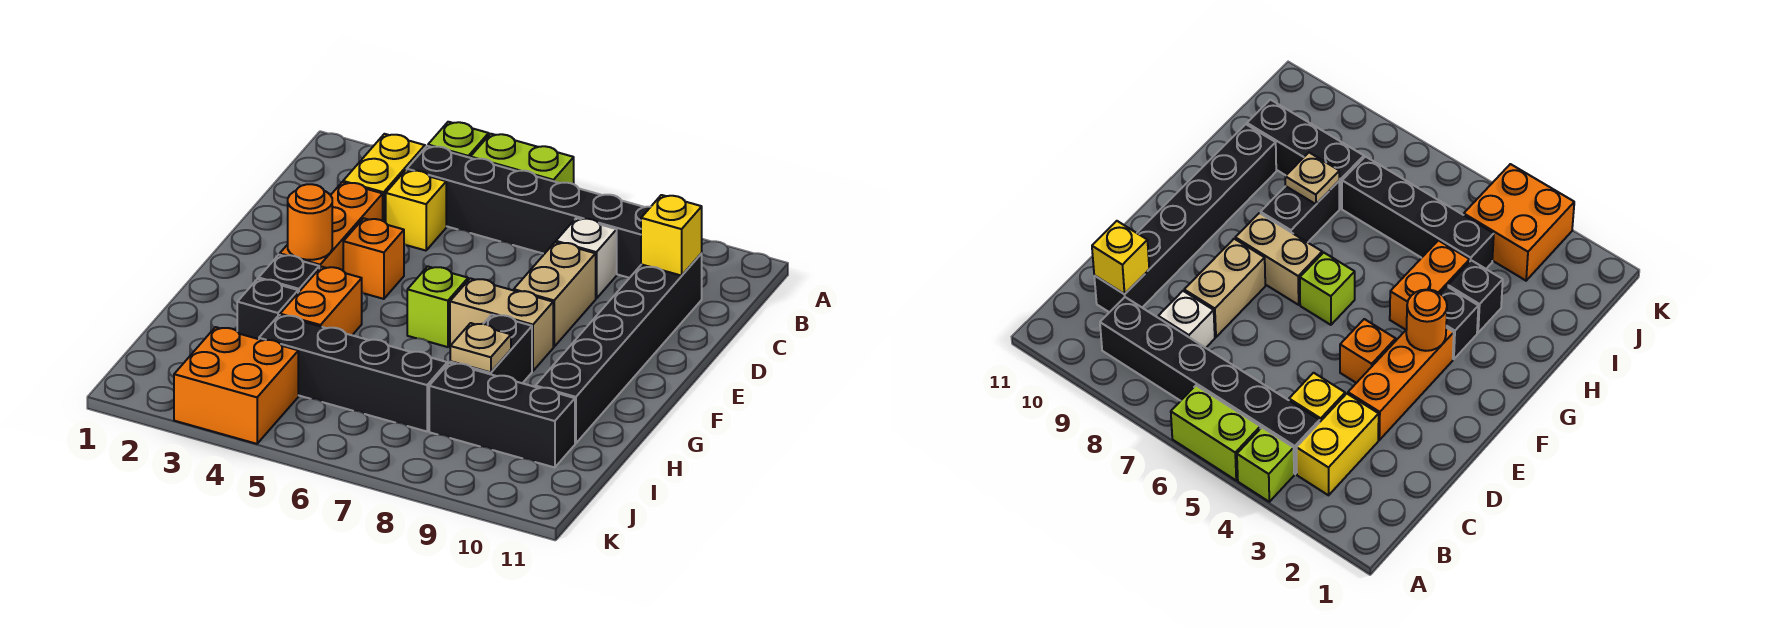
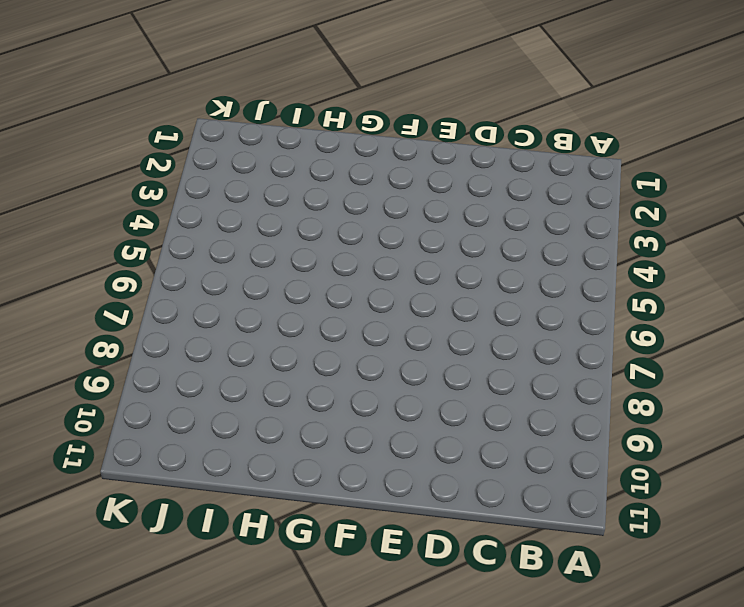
none -> lime brick A4 level 1
none -> lime brick A5:A6 level 1
none -> yellow brick B3:C3 level 1

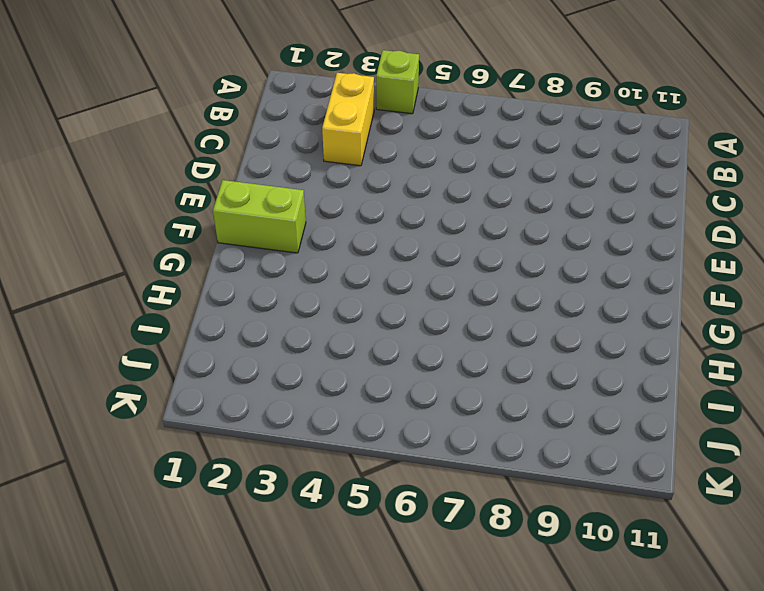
lime brick F1:F2 level 1 -> lime brick A5:A6 level 1
none -> black brick B4:B9 level 1
none -> yellow brick C4 level 1
none -> white brick C8 level 1

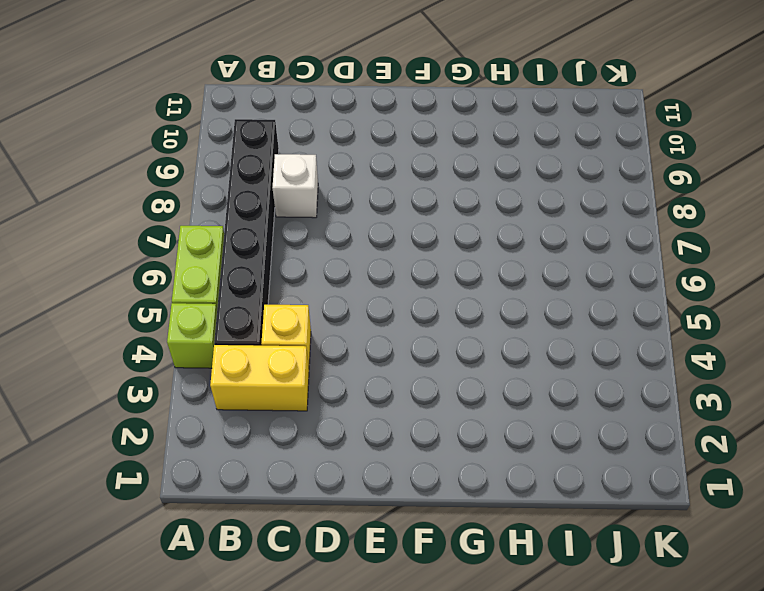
none -> black brick C10:H10 level 1
none -> orange brick D3:F3 level 1
none -> tan brick D8:E8 level 1

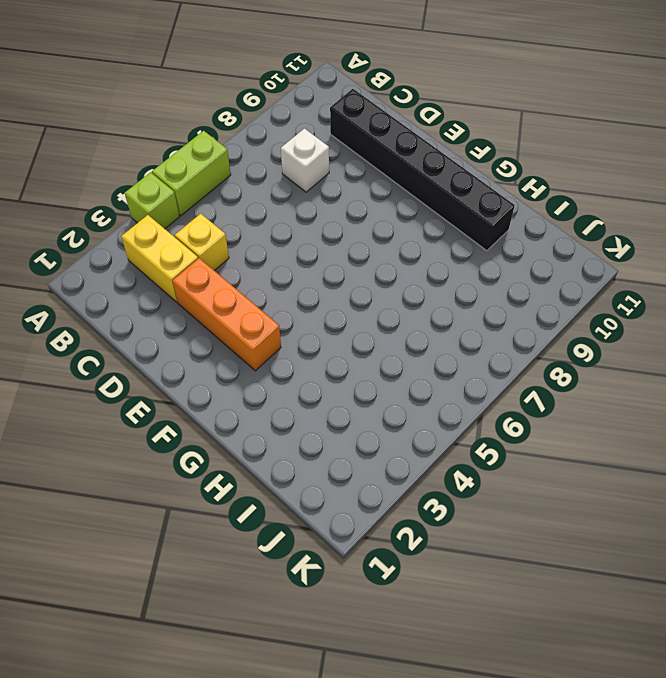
none -> black brick B4:B9 level 1
none -> tan brick D8:E8 level 1
none -> orange brick E4 level 1

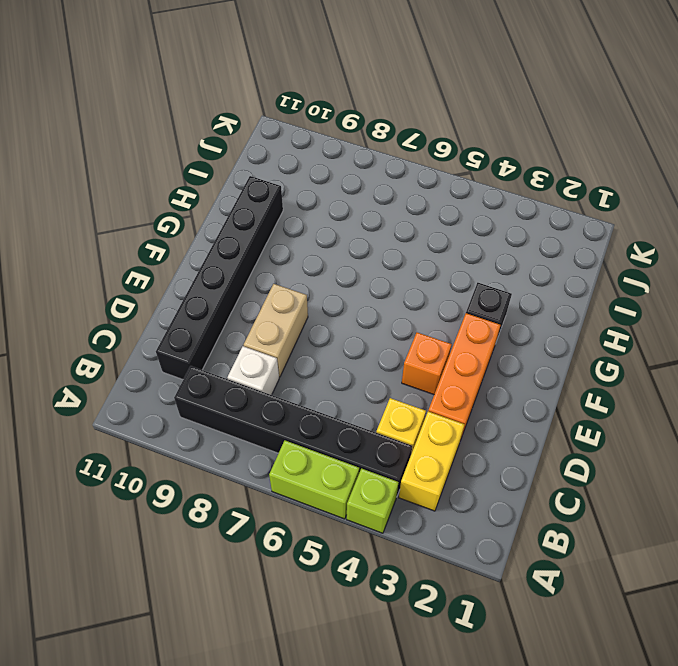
none -> lime brick F6 level 1
none -> tan brick F7:F8 level 1
none -> orange brick G4:H4 level 1

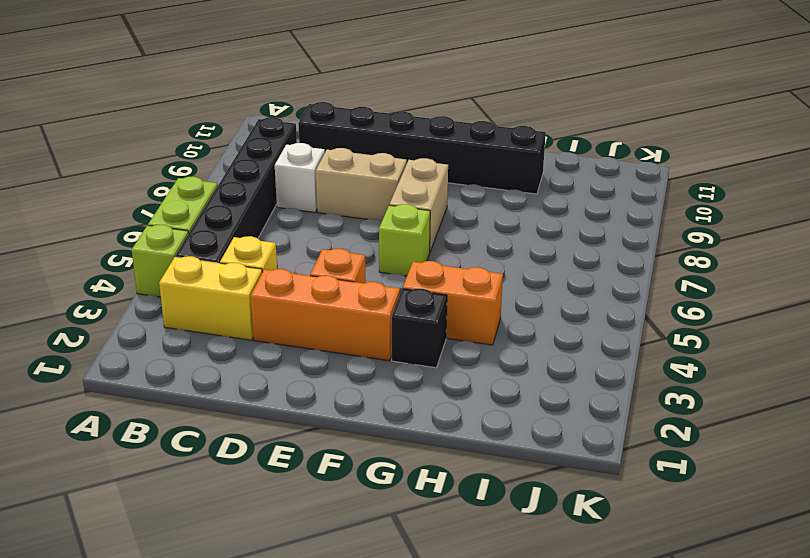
none -> black brick G8:H8 level 1
none -> black brick H3 level 1
none -> black brick I4:I7 level 1

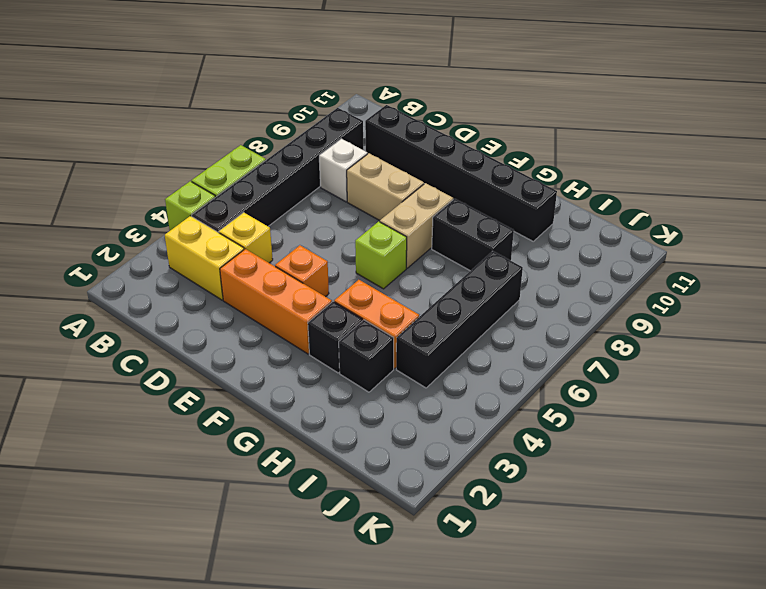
none -> black brick I8:I10 level 1
none -> orange brick J3:K4 level 1
none -> yellow brick C10 level 2

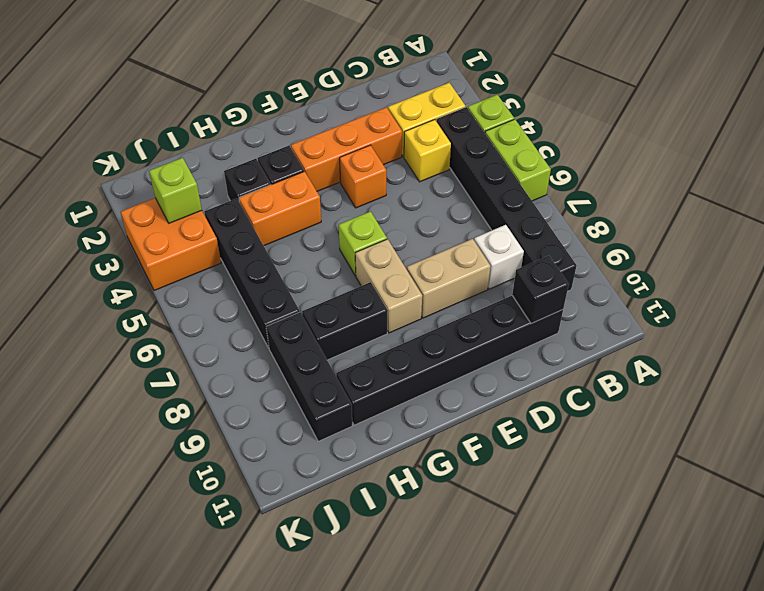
black brick C10 level 2 -> yellow brick C10 level 2
lime brick J3 level 2 -> none
none -> orange round brick F3 level 2
none -> tan plate H8 level 2

